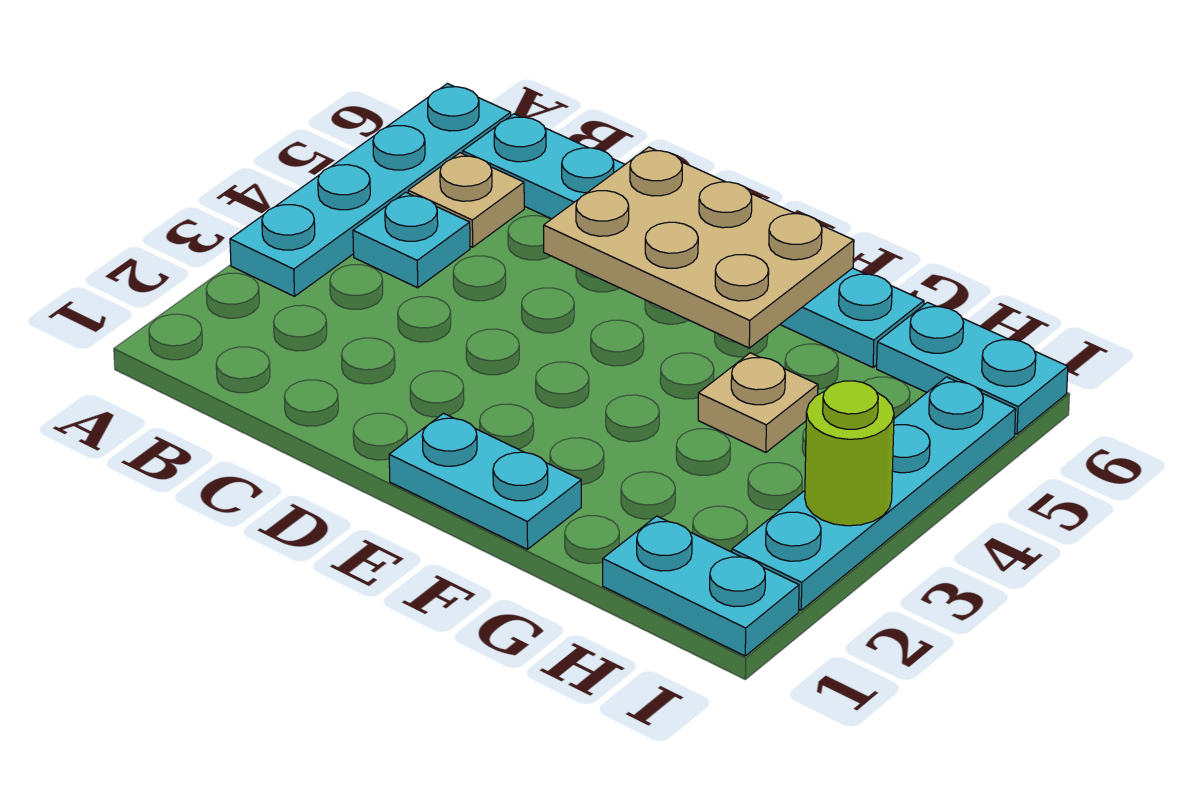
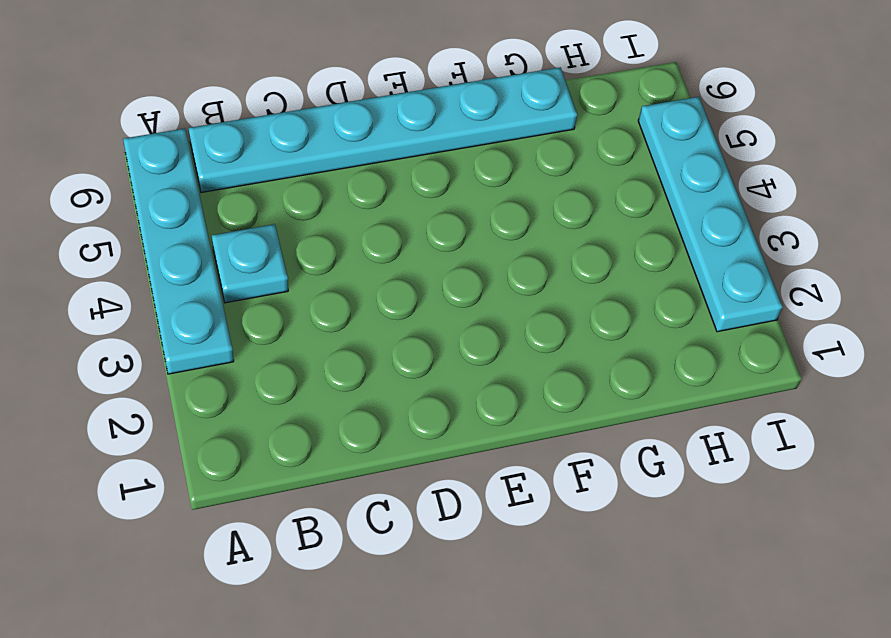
none -> tan plate B5 level 1
none -> cyan plate E1:F1 level 1

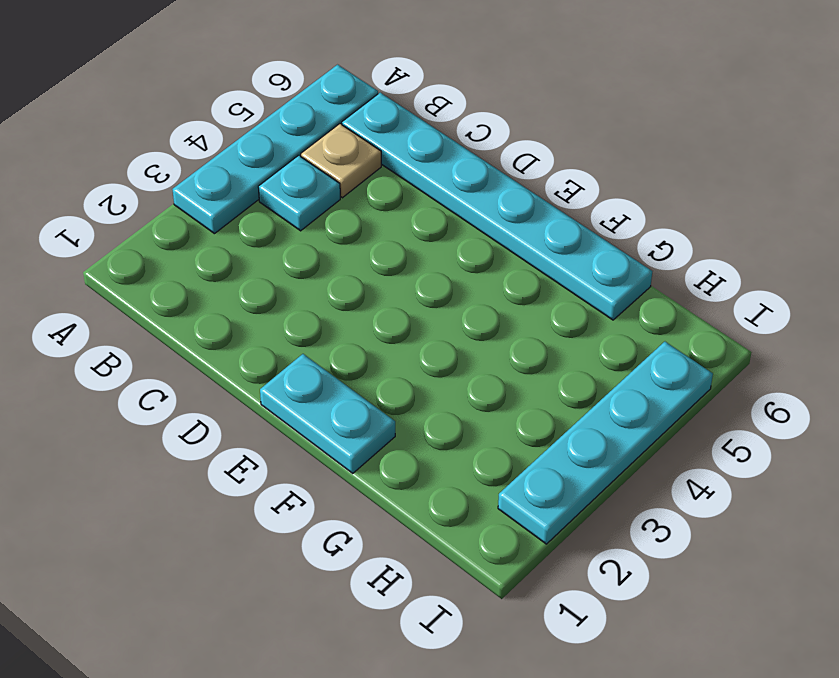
none -> tan plate G4 level 1
none -> cyan plate H1:I1 level 1

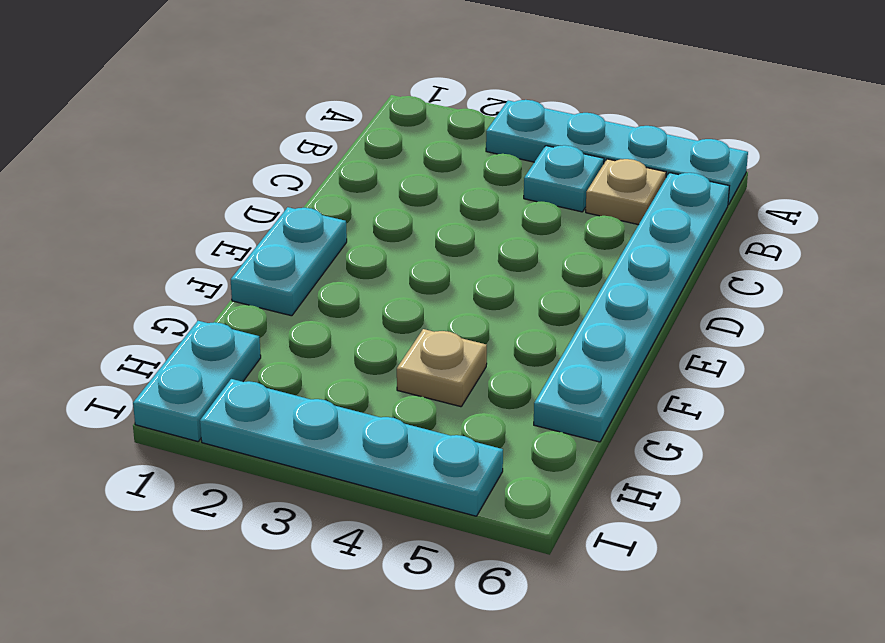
none -> cyan plate H6:I6 level 1
none -> tan plate D5:F6 level 2

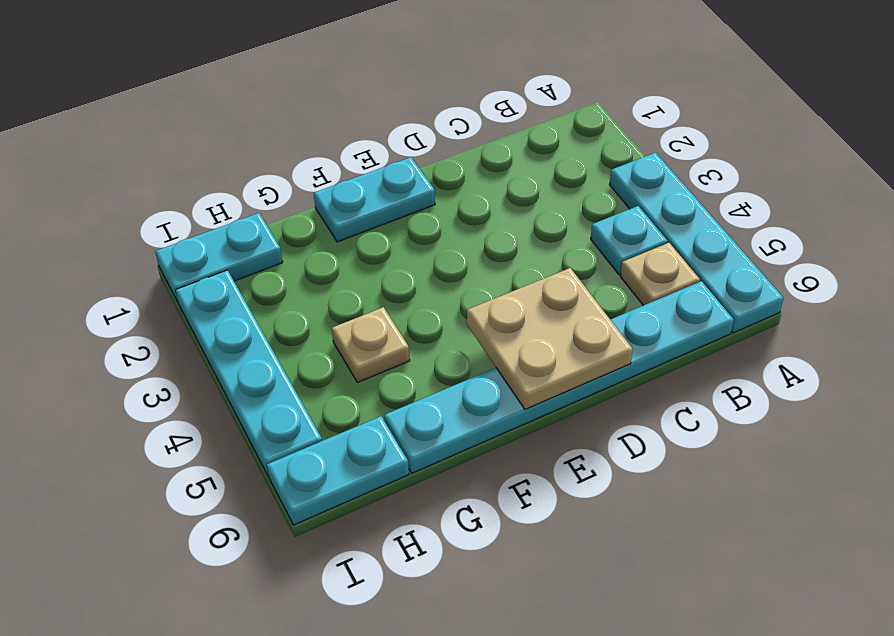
tan plate D5:E6 level 2 -> tan plate D5:F6 level 2
none -> lime round brick I3 level 2

